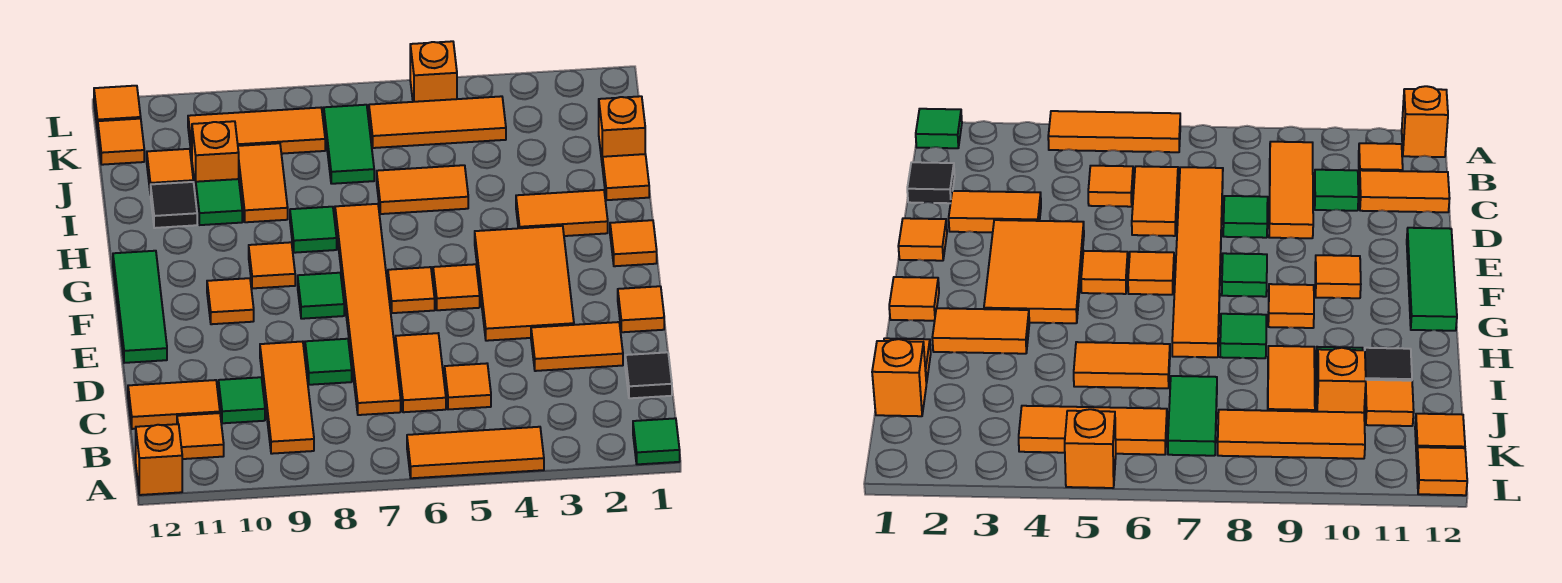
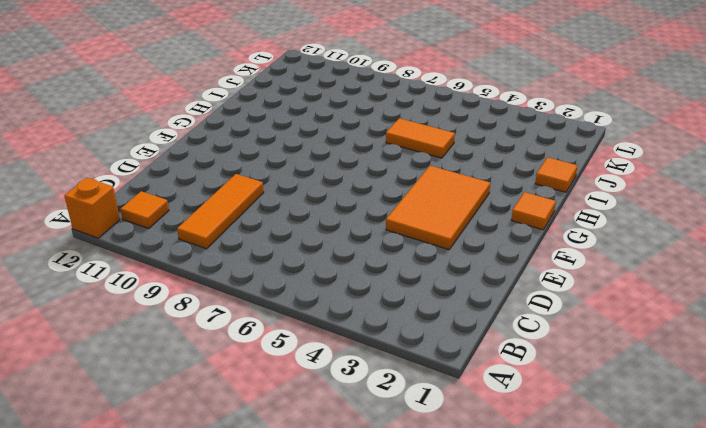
none -> green tile A1 level 1
none -> orange tile A4:A6 level 1
none -> black tile C1 level 1
none -> orange tile C5 level 1

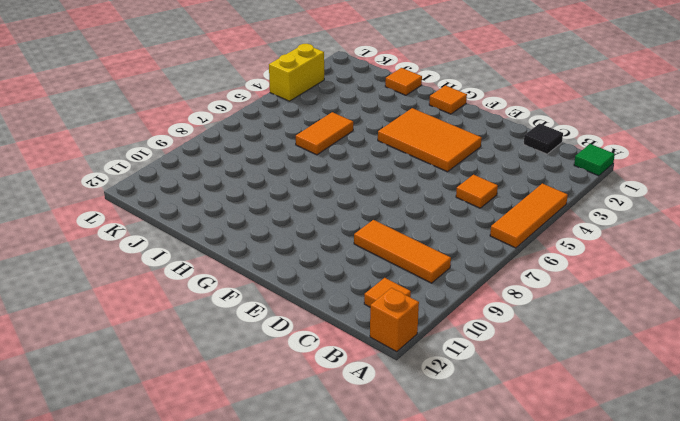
yellow brick L3:L4 level 1 -> none
none -> orange tile C6:D6 level 1
none -> orange tile C7:H7 level 1
none -> green tile C10 level 1
none -> orange tile C11:C12 level 1

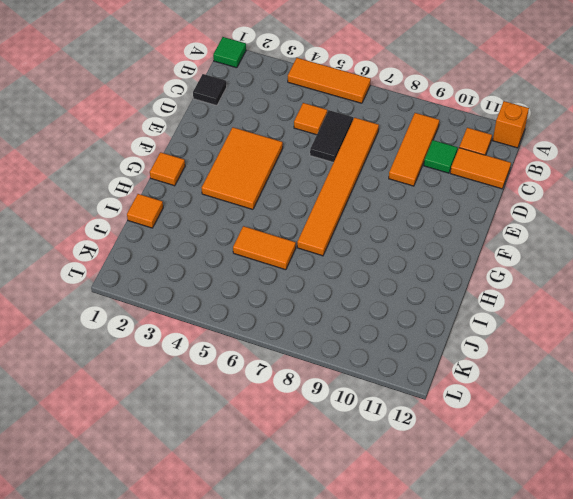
black tile C6:D6 level 1 -> orange tile C6:D6 level 1
none -> orange tile D2:D3 level 1
none -> green tile D8 level 1
none -> orange tile E1 level 1
none -> green tile E12:G12 level 1

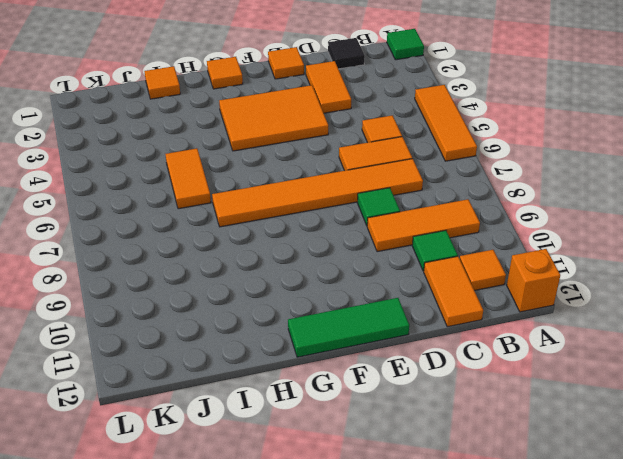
none -> orange tile F5 level 1
none -> orange tile F6 level 1
none -> green tile F8 level 1
none -> orange tile F10 level 1

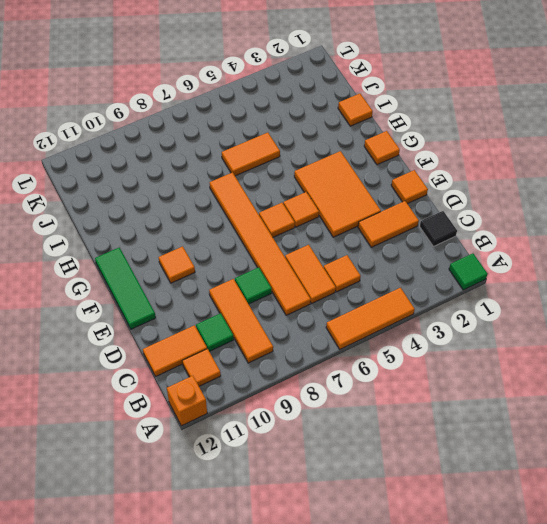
none -> green tile F8 level 1
none -> orange tile G9 level 1
none -> orange tile H2:H3 level 1
none -> green tile H8 level 1

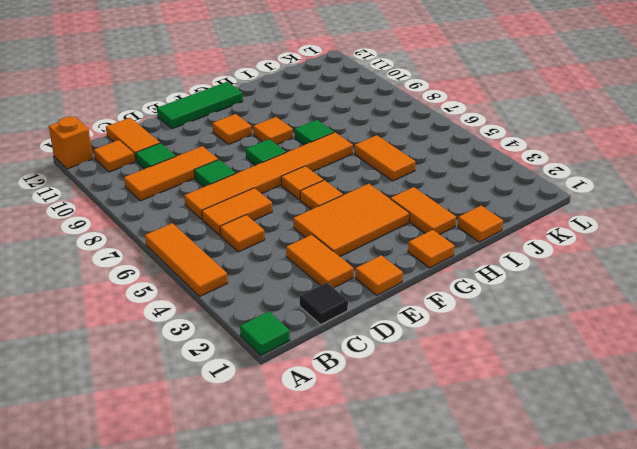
none -> orange tile I9:J9 level 1
none -> green tile I10 level 1
none -> black tile I11 level 1
none -> orange brick J1 level 1

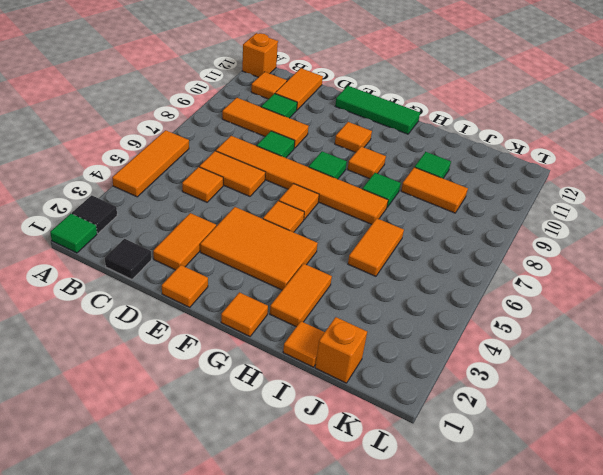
black tile A2 level 1 -> black tile I11 level 1
none -> green tile J7:K7 level 1
none -> orange brick J10 level 1
none -> orange tile J11 level 1
none -> orange tile K4:K6 level 1

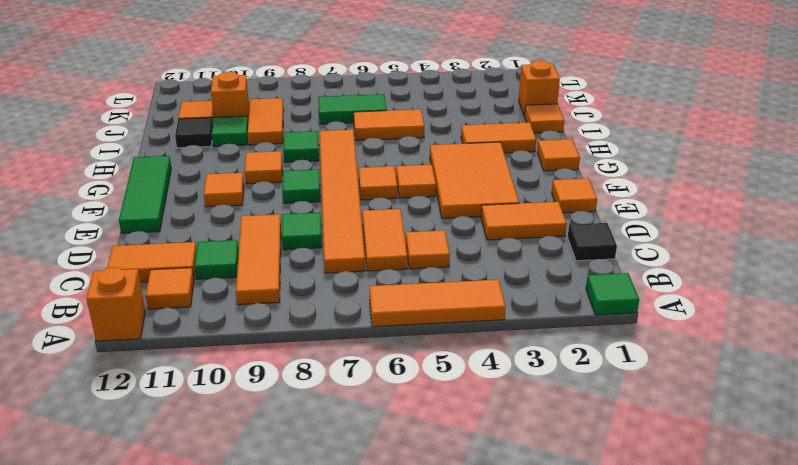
green tile J6:J7 level 1 -> green tile J7:K7 level 1
none -> orange tile K4:K6 level 1
none -> orange tile K8:K10 level 1
none -> orange tile K12 level 1
none -> orange brick L5 level 1

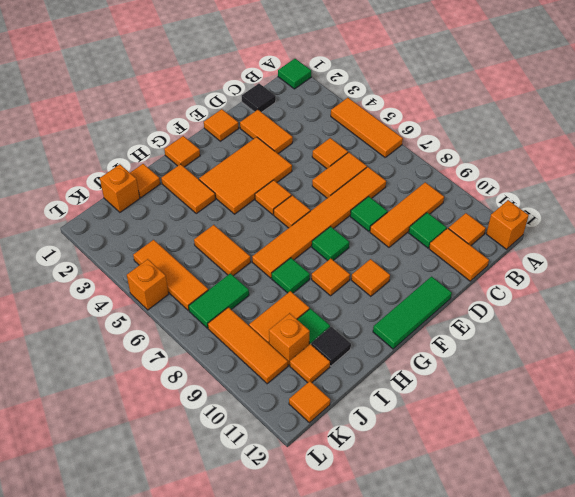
none -> orange tile L12 level 1

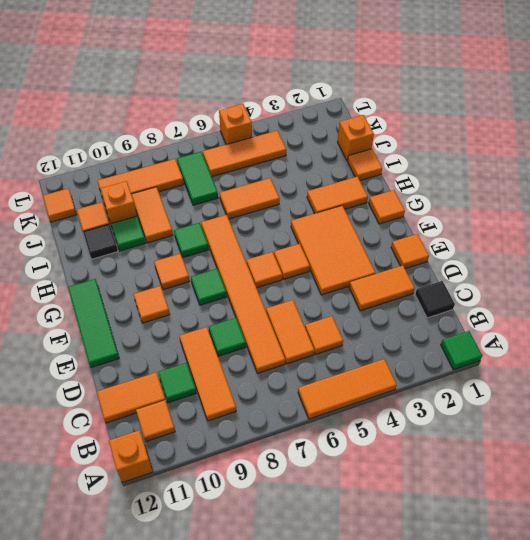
none -> orange tile L12 level 1

